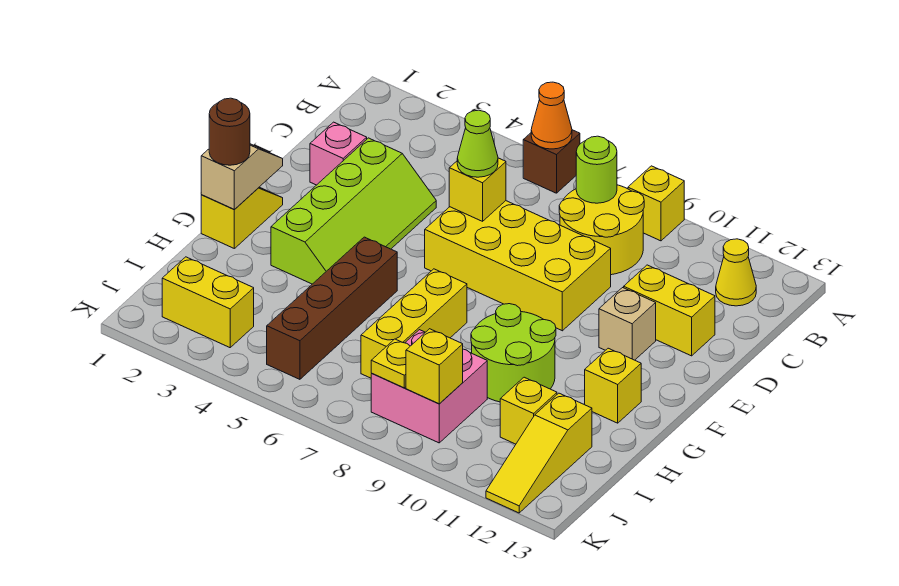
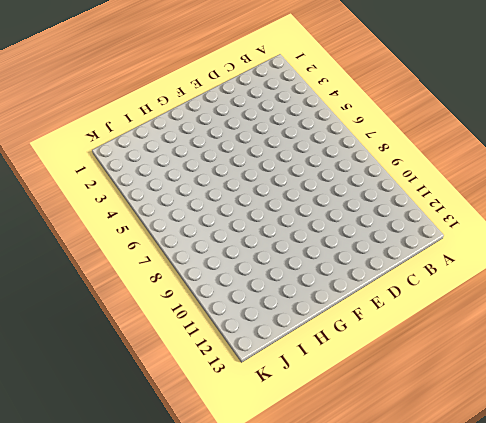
none -> brown brick A6 level 1
none -> yellow brick A9 level 1
none -> yellow round brick B8:C9 level 1

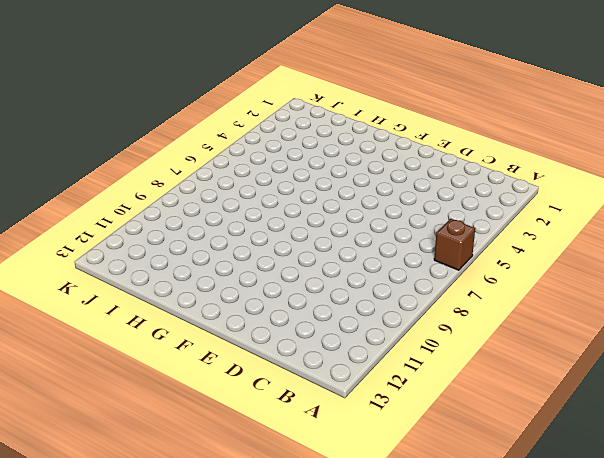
none -> yellow brick A9 level 1
none -> yellow round brick B8:C9 level 1
none -> yellow cone B12 level 1

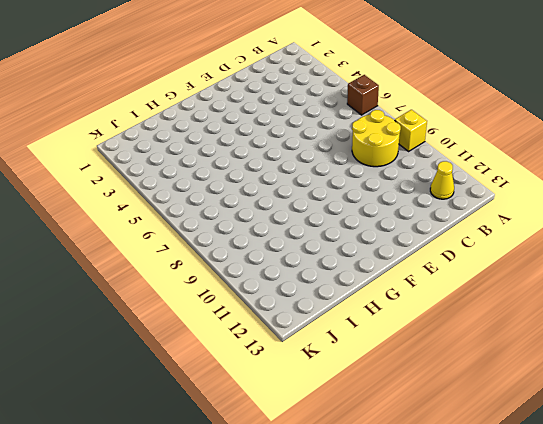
none -> pink brick D2 level 1
none -> lime slope D3:G4 level 1 top 3
none -> yellow brick D6:E9 level 1

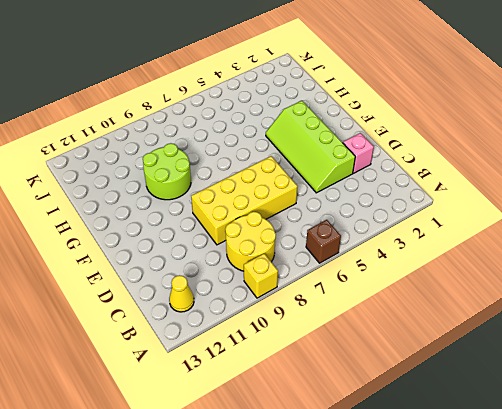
none -> yellow brick D11:D12 level 1
none -> tan brick E11 level 1
none -> yellow slope F1:G1 level 1 top G

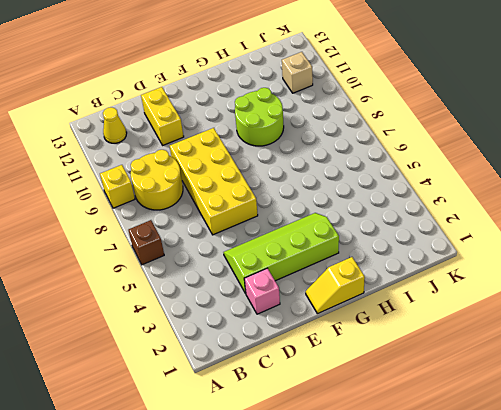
tan brick J11 level 1 -> tan brick E11 level 1
none -> brown brick G5:J5 level 1
none -> yellow brick G7:I7 level 1
none -> yellow brick G12 level 1

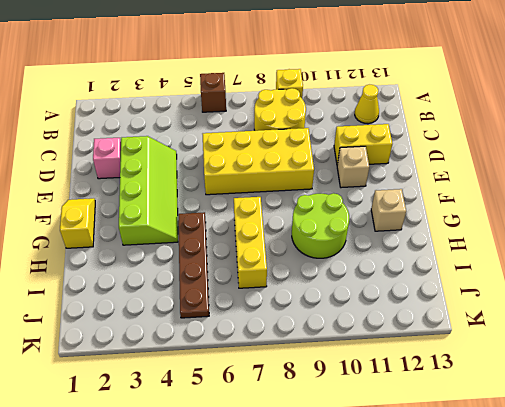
brown plate G5:J5 level 1 -> brown brick G5:J5 level 1
tan brick G12 level 1 -> yellow brick G12 level 1
none -> pink brick I8:J9 level 1
none -> yellow brick I11 level 1
none -> yellow slope I12:K12 level 1 top I

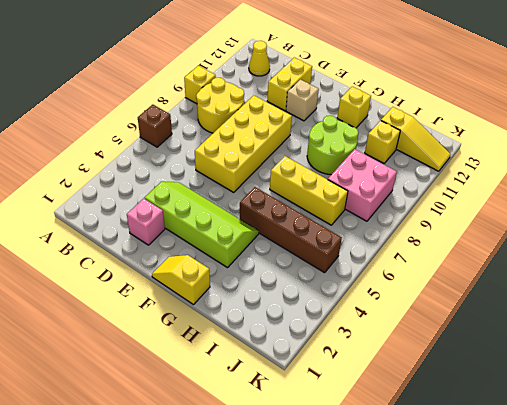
none -> yellow brick J2:J3 level 1
none -> orange cone A6 level 2
none -> lime round brick B8 level 2

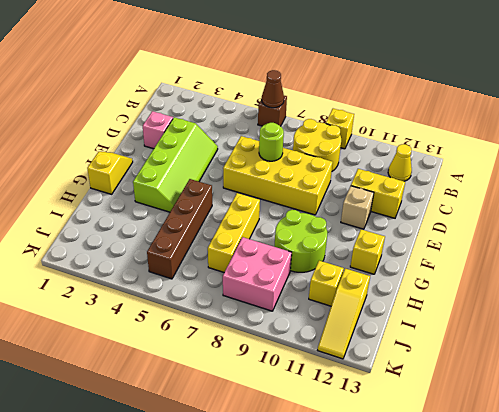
brown cone A6 level 2 -> orange cone A6 level 2
lime round brick D7 level 2 -> lime round brick B8 level 2
none -> yellow brick J2:J3 level 1
none -> yellow brick D6 level 2
none -> tan slope F1:G1 level 2 top G

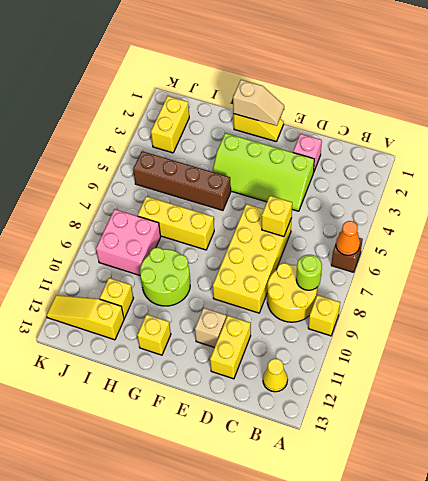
none -> yellow plate J8 level 2
none -> yellow brick J9 level 2
none -> lime cone D6 level 3

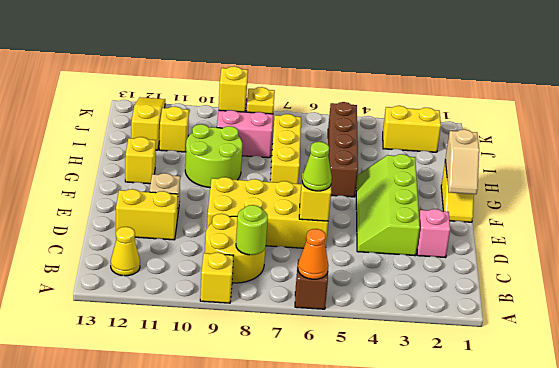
none -> brown round brick G1 level 3

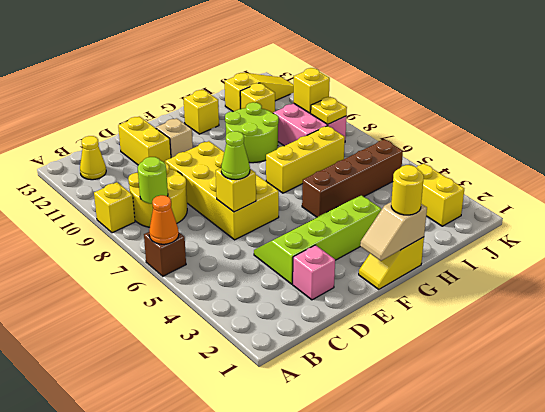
yellow round brick G1 level 3 -> brown round brick G1 level 3

